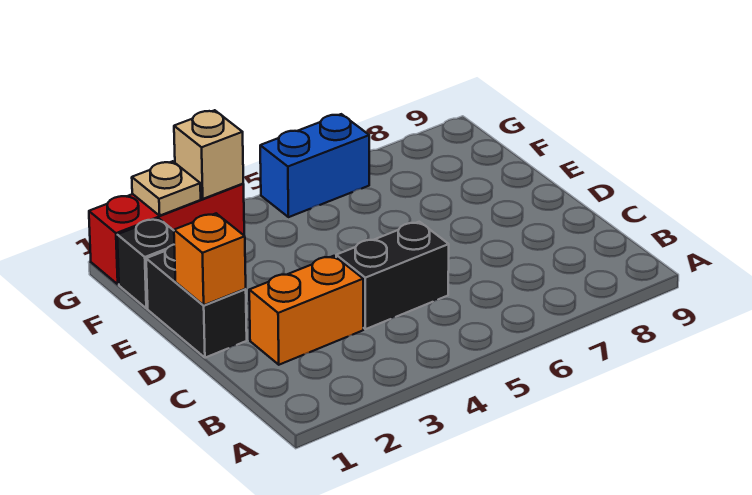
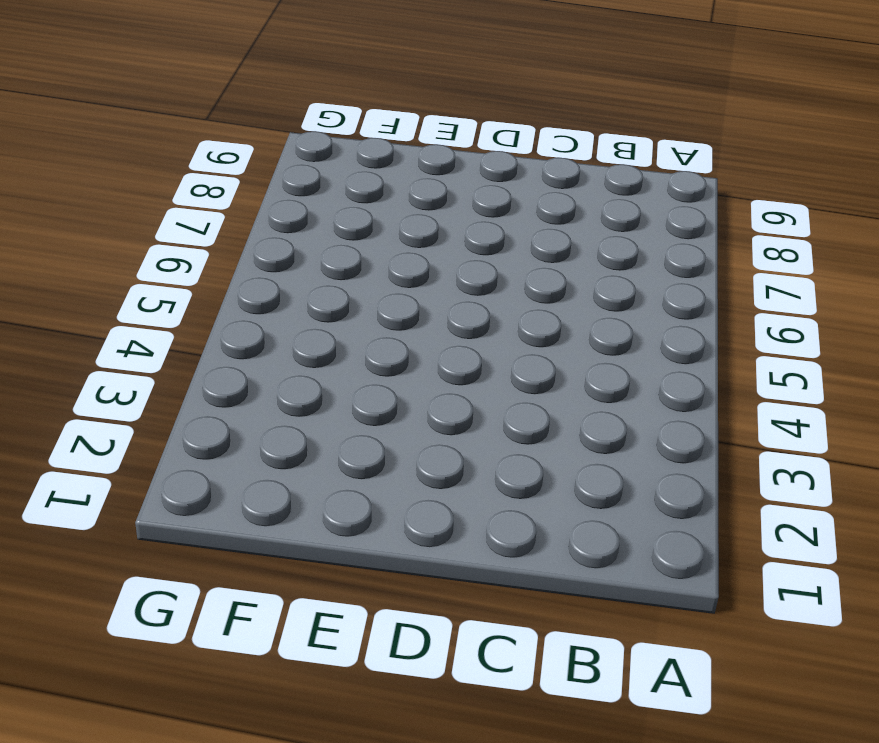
none -> orange brick C2:C3 level 1
none -> black brick C4:C5 level 1

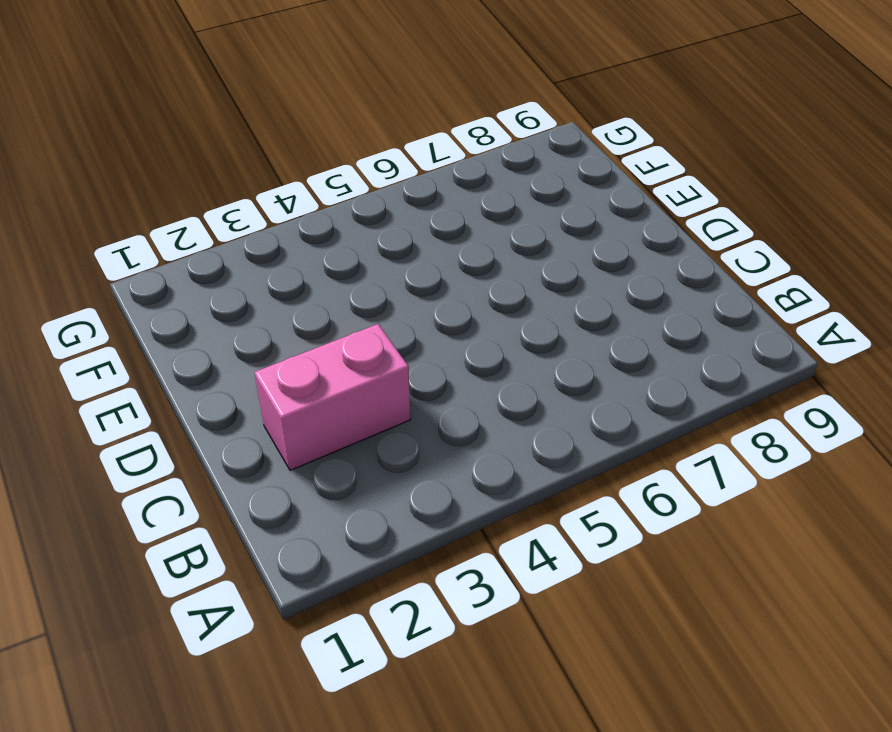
pink brick C2:C3 level 1 -> orange brick C2:C3 level 1
none -> black brick C4:C5 level 1
none -> black brick D1:E1 level 1

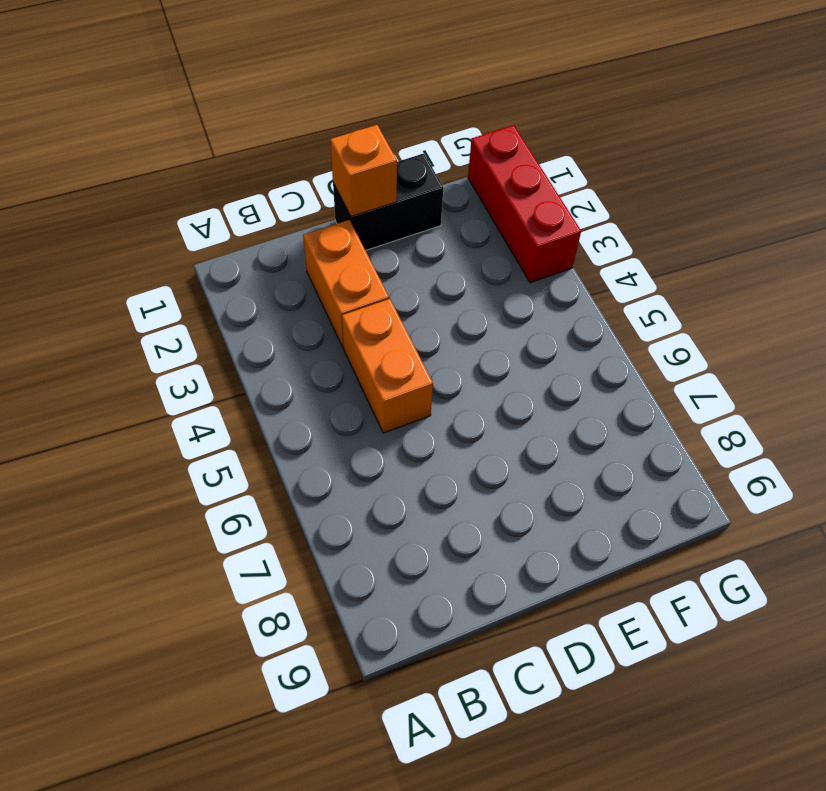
orange brick C4:C5 level 1 -> black brick C4:C5 level 1
none -> black brick F1 level 1
none -> blue brick G5:G6 level 1

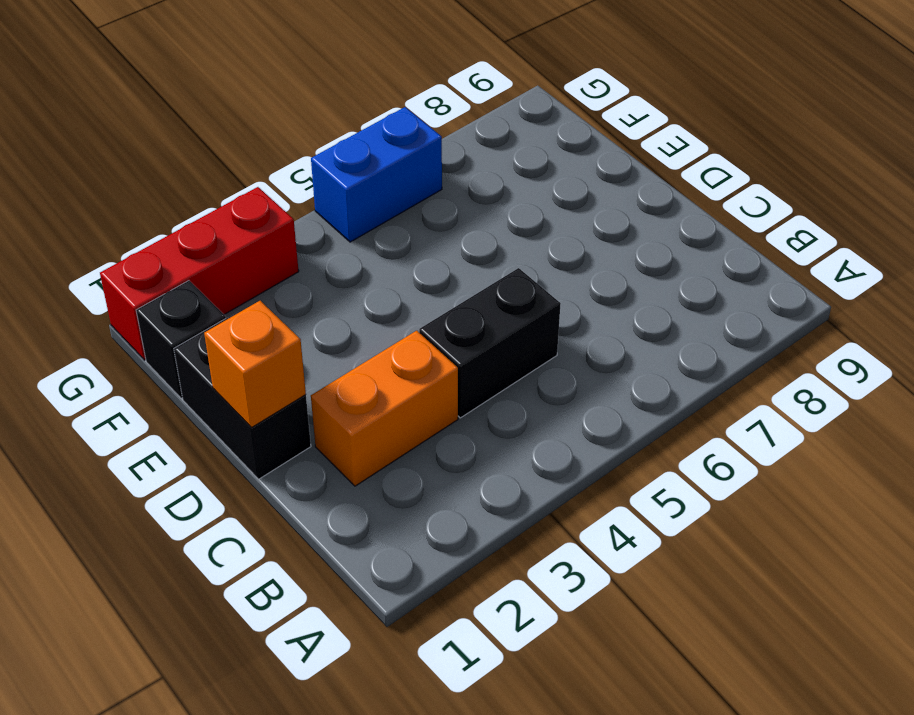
none -> tan plate G2 level 2
none -> tan brick G3 level 2

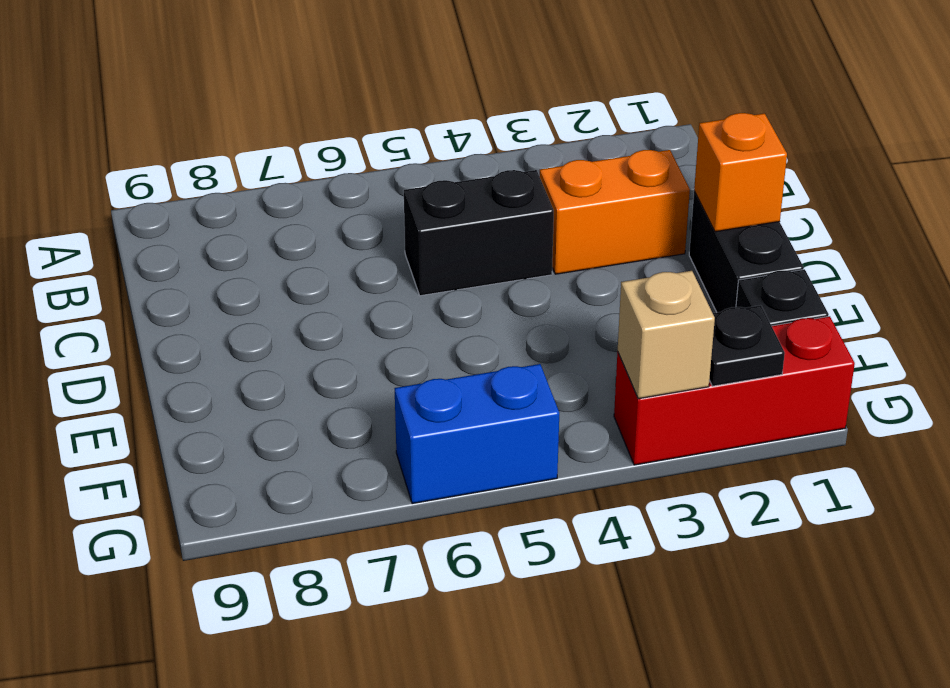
black plate G2 level 2 -> tan plate G2 level 2

